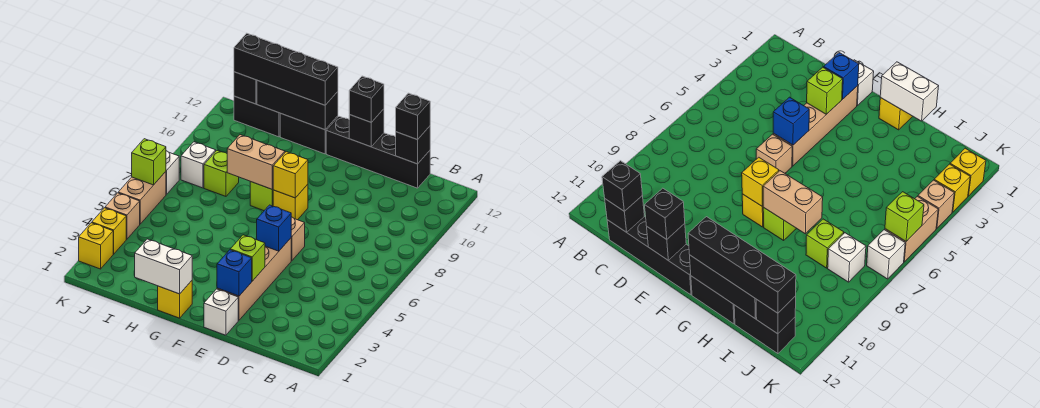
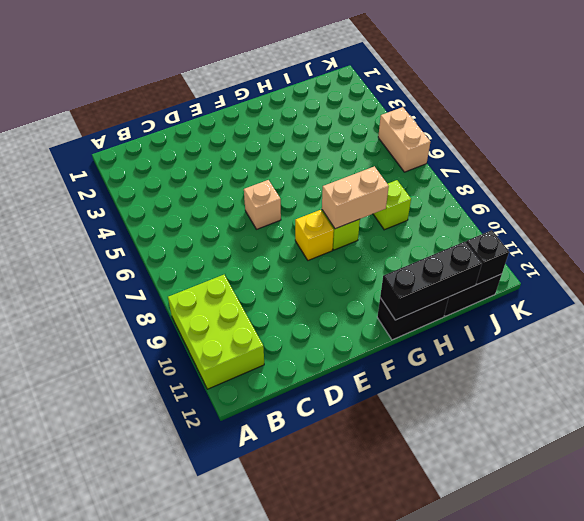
lime brick A9:B11 level 1 -> none
none -> black brick C12:F12 level 1
none -> white brick E1 level 1
none -> tan brick E2:E5 level 1
none -> yellow brick G1 level 1

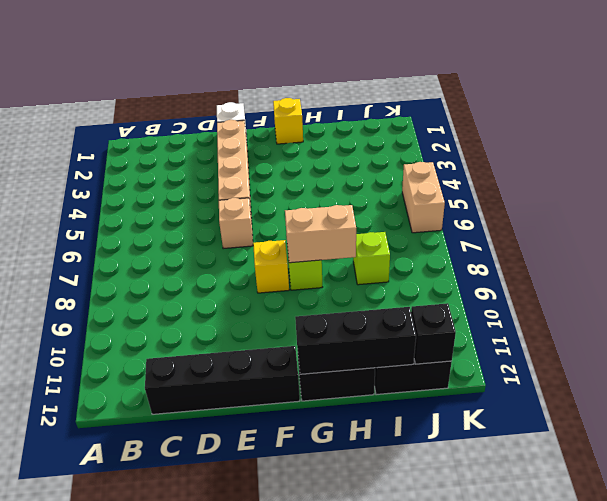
none -> white brick J8 level 1
none -> yellow brick K2 level 1
none -> yellow brick K3 level 1
none -> tan brick K4 level 1

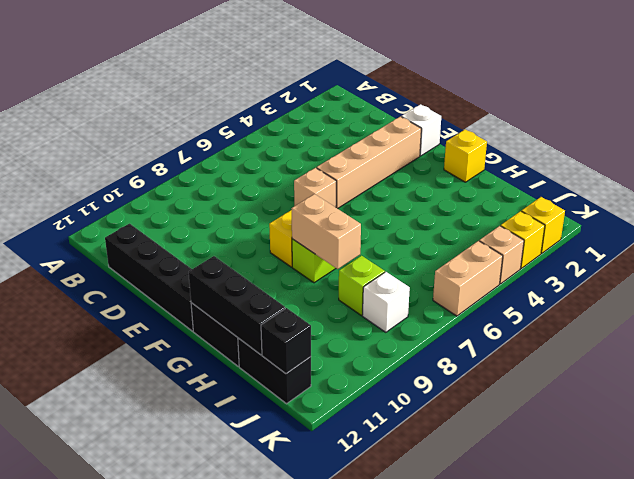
none -> white brick K7 level 1
none -> black brick C12 level 2
none -> blue brick E2 level 2
none -> lime brick E3 level 2

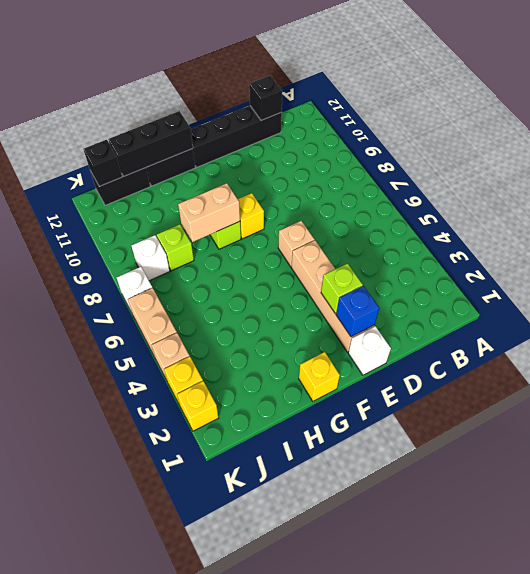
none -> blue brick E5 level 2
none -> black brick E12 level 2
none -> yellow brick F8 level 2
none -> white brick G1:H1 level 2

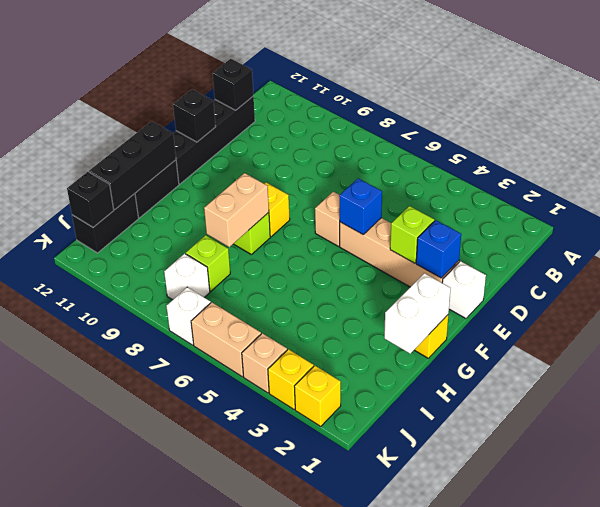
none -> yellow brick F8 level 2
none -> lime brick K6 level 2
none -> black brick C12 level 3
none -> black brick E12 level 3

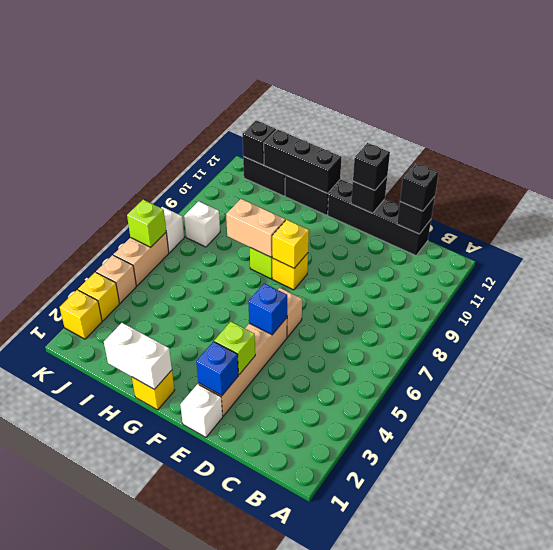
none -> lime brick I8 level 1
none -> black brick G12:J12 level 3

